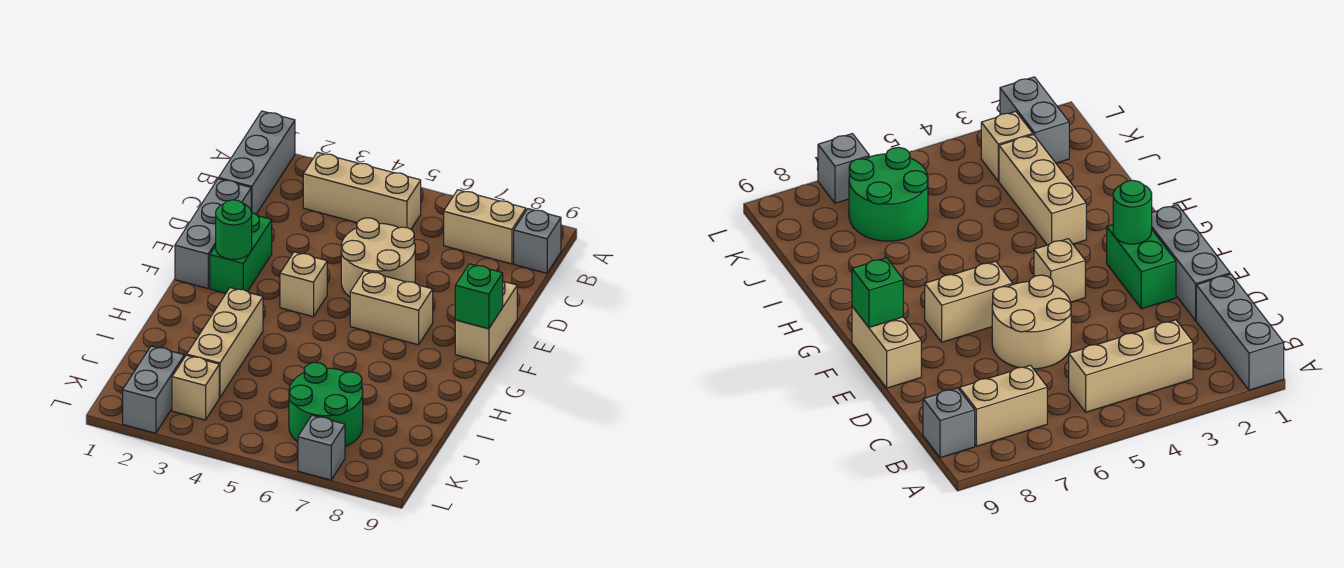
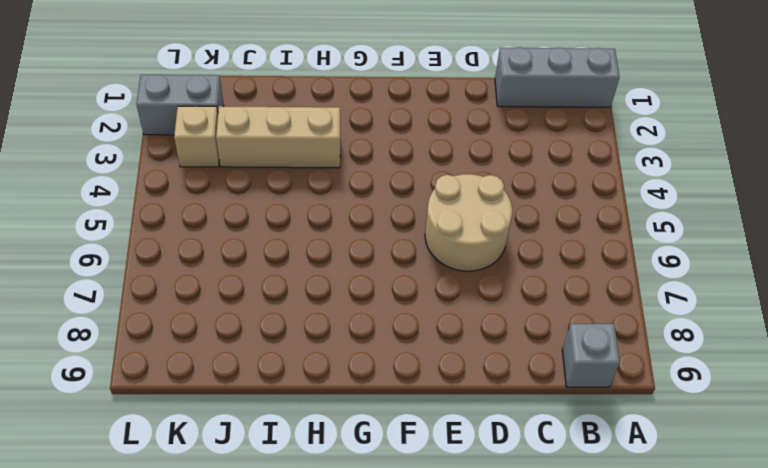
none -> tan brick B3:B5 level 1
none -> tan brick B7:B8 level 1
none -> grey brick D1:F1 level 1

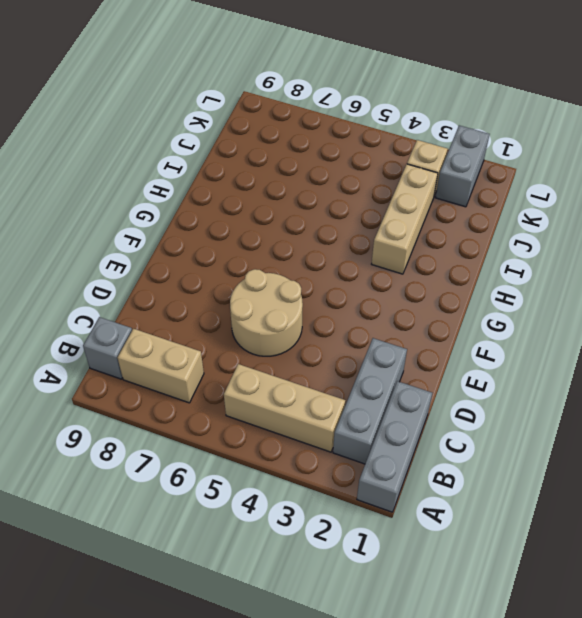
grey brick B2:D2 level 1 -> grey brick D1:F1 level 1
none -> green brick E2:F2 level 1
none -> tan brick E9:F9 level 1
none -> tan brick F4 level 1

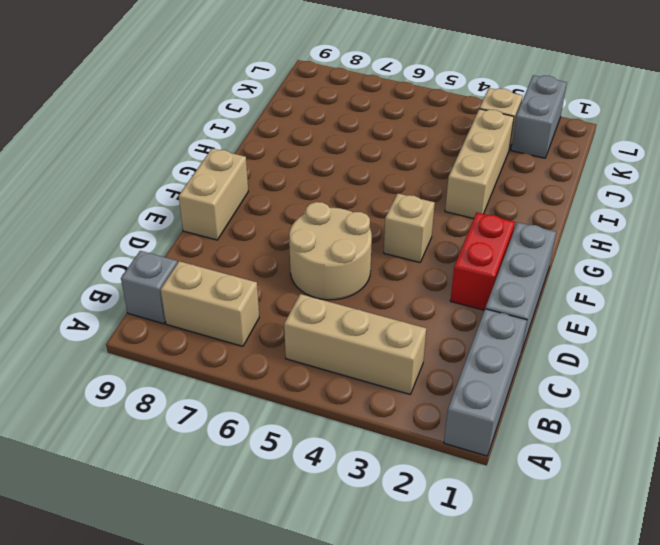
red brick E2:F2 level 1 -> green brick E2:F2 level 1
none -> tan brick F6:F7 level 1
none -> green round brick J6:K7 level 1
none -> grey brick L7 level 1

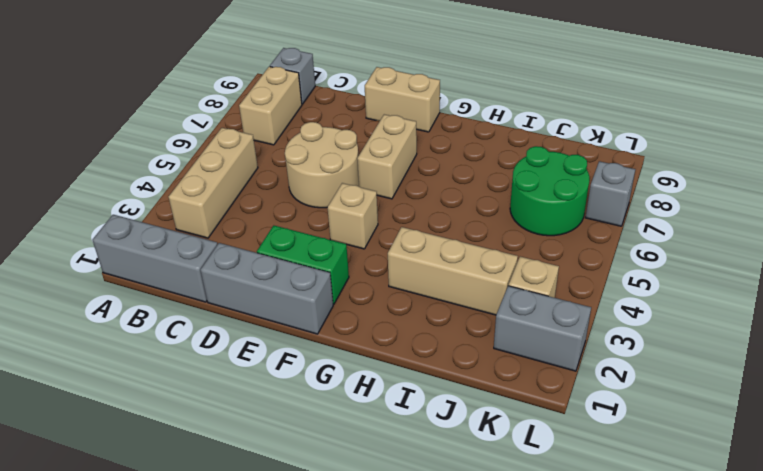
none -> green round brick F2 level 2
none -> green brick F9 level 2

